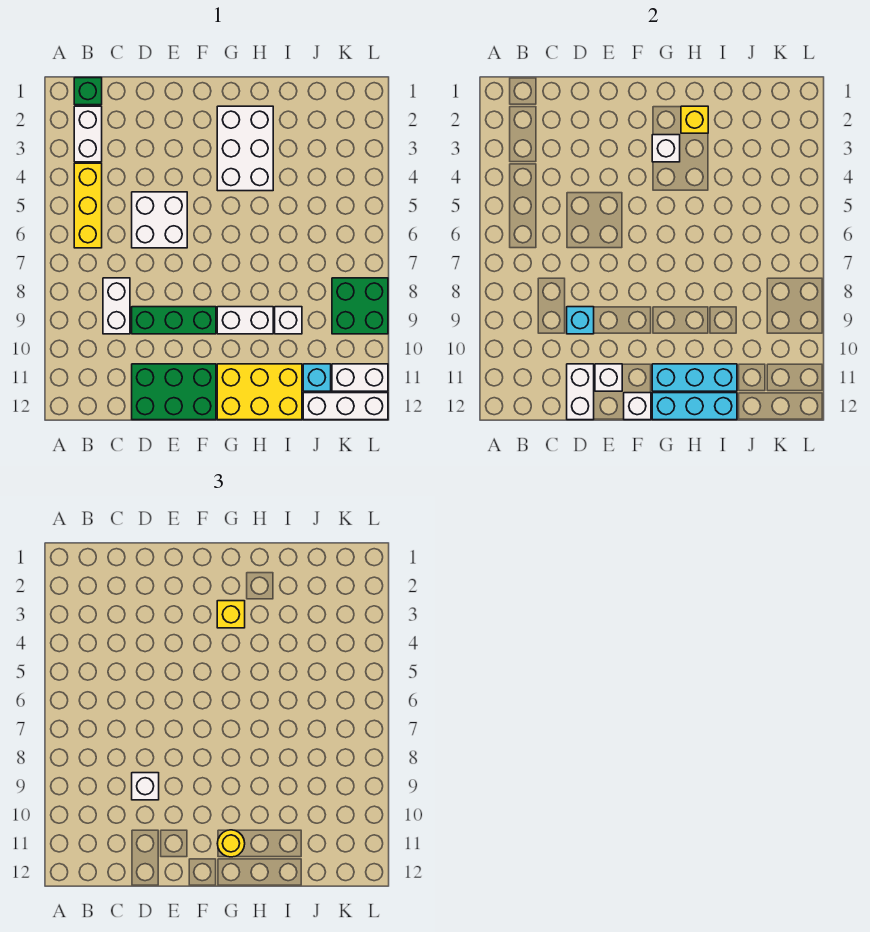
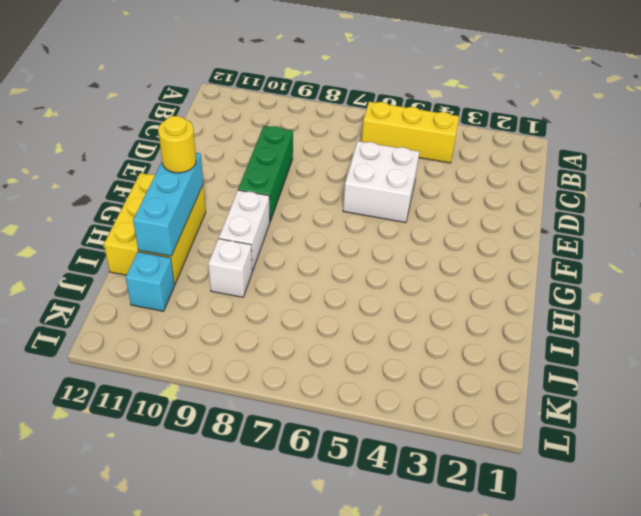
none -> green brick B1 level 1
none -> white brick B2:B3 level 1
none -> white brick C8:C9 level 1

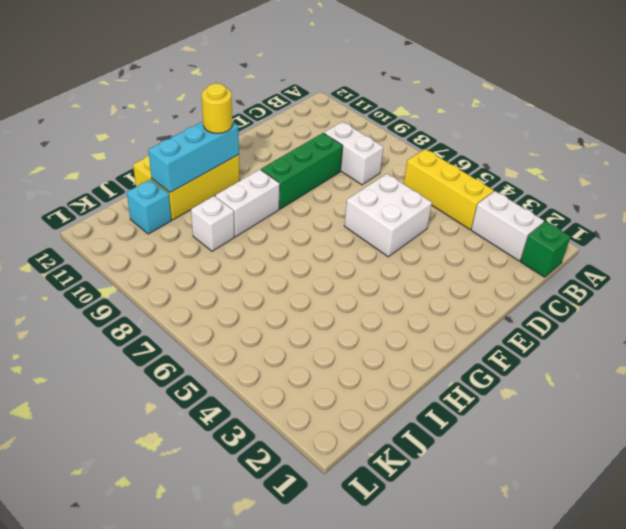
none -> green brick D11:F12 level 1
none -> white brick G2:H4 level 1
none -> white brick J12:L12 level 1

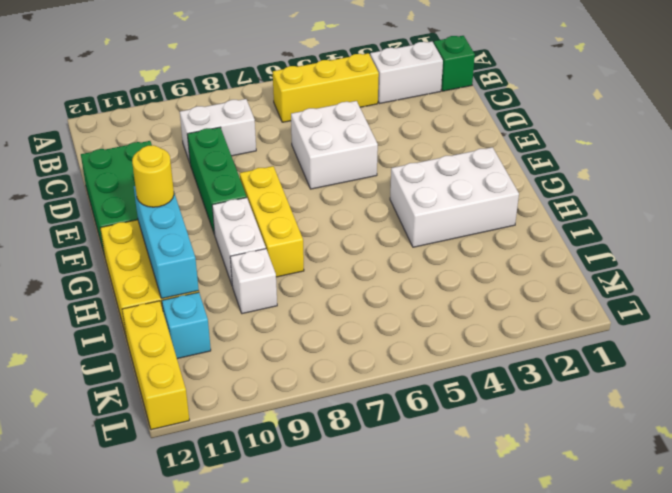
yellow brick F8:H8 level 1 -> none
yellow brick J12:L12 level 1 -> white brick J12:L12 level 1
none -> green brick K8:L9 level 1
none -> white brick K11:L11 level 1
none -> cyan brick D9 level 2

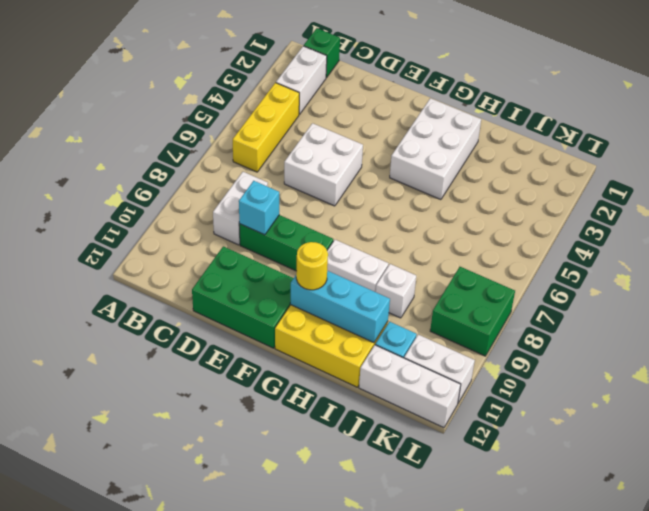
none -> white brick D11:D12 level 2
none -> white brick E11 level 2
none -> white brick F12 level 2

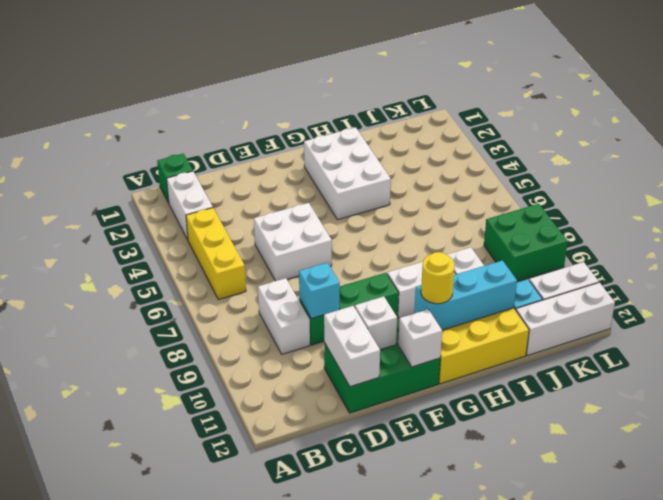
none -> white brick G3 level 2
none -> cyan brick G12:I12 level 2
none -> yellow brick H2 level 2

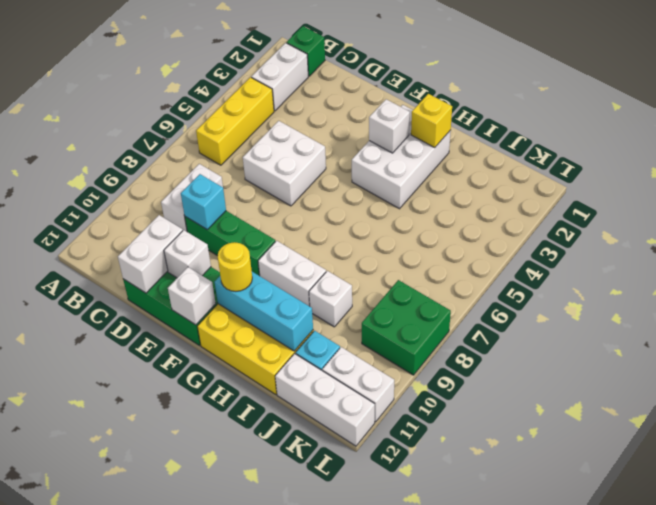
none -> cyan brick G12:I12 level 2
none -> white brick D9 level 3
none -> yellow brick G3 level 3

